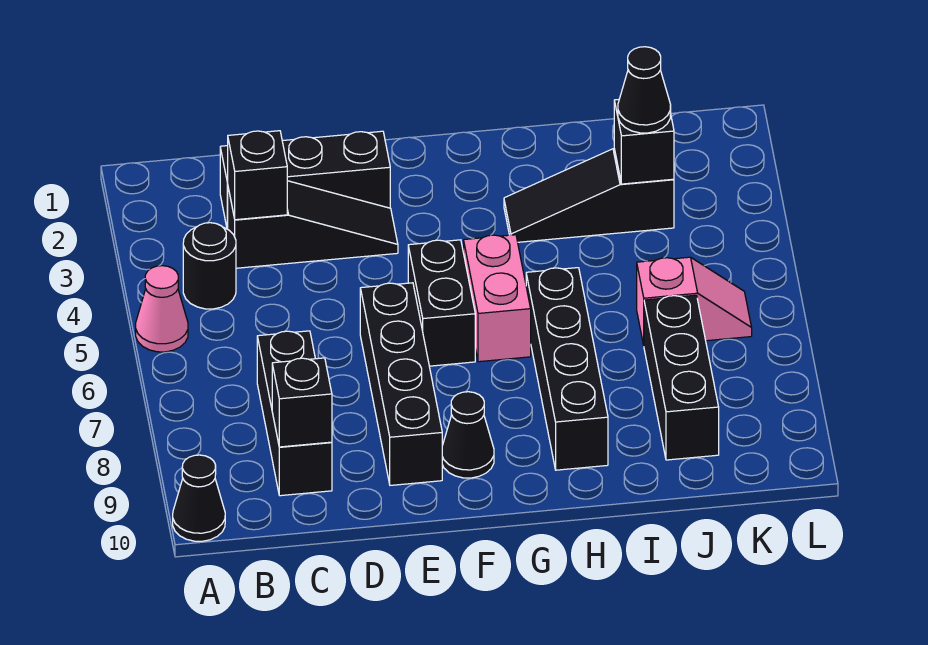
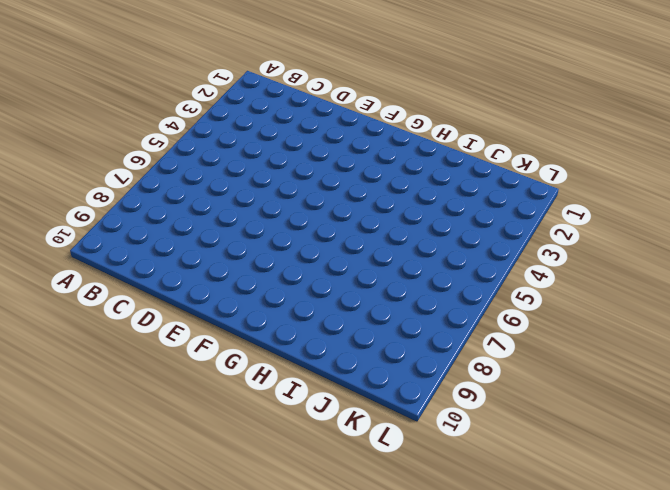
none -> pink cone A5 level 1
none -> black cone A10 level 1
none -> black round brick B4 level 1

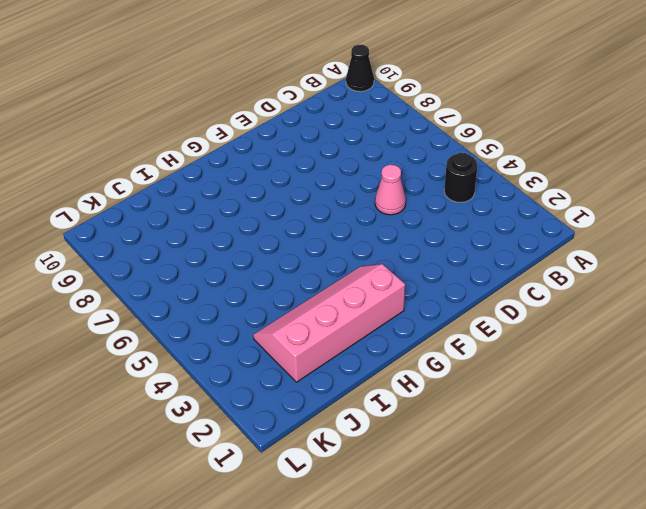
pink cone D5 level 1 -> pink cone A5 level 1
pink slope G2:J3 level 1 top 2 -> black slope H3:J3 level 1 top J
none -> black brick C2:E2 level 1
none -> black slope C3:E3 level 1 top C
none -> black brick C7:C9 level 1

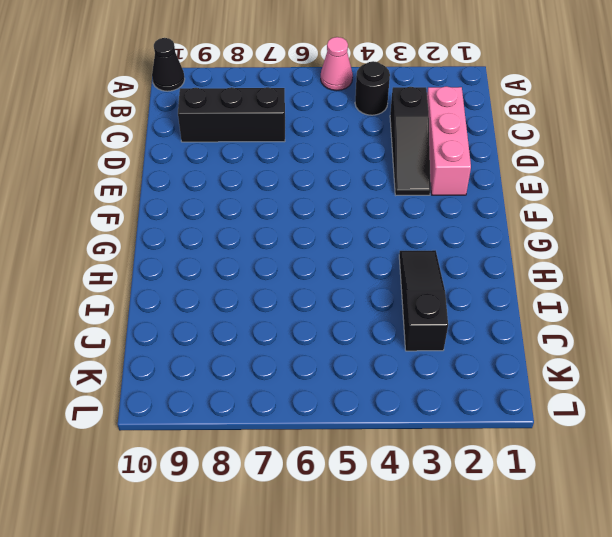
pink brick C2:E2 level 1 -> black brick C2:E2 level 1
none -> black brick E6:E9 level 1
none -> black brick F5:F6 level 1
none -> black cone F9 level 1

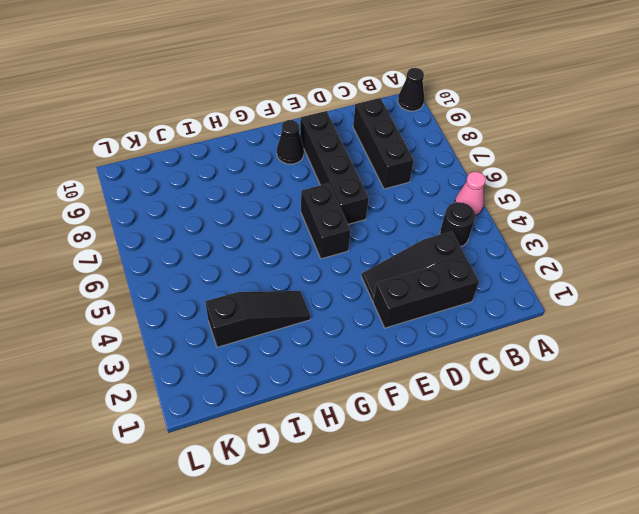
none -> pink brick G5:G6 level 1
none -> black brick H6:H9 level 1
none -> pink slope J6:K6 level 1 top J

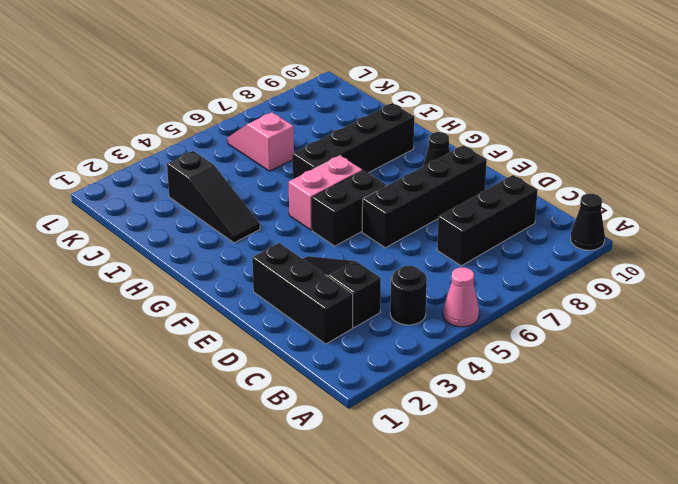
none -> black brick J7:J9 level 1
none -> black brick C3 level 2
none -> black brick C9 level 2

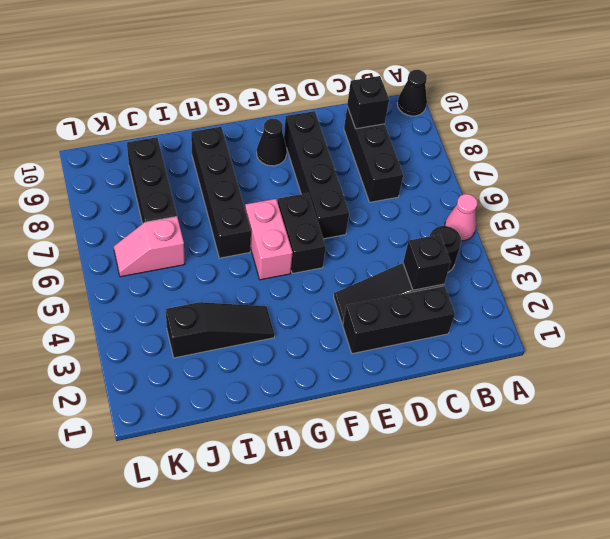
none -> black brick J3 level 2
none -> black cone J3 level 3

